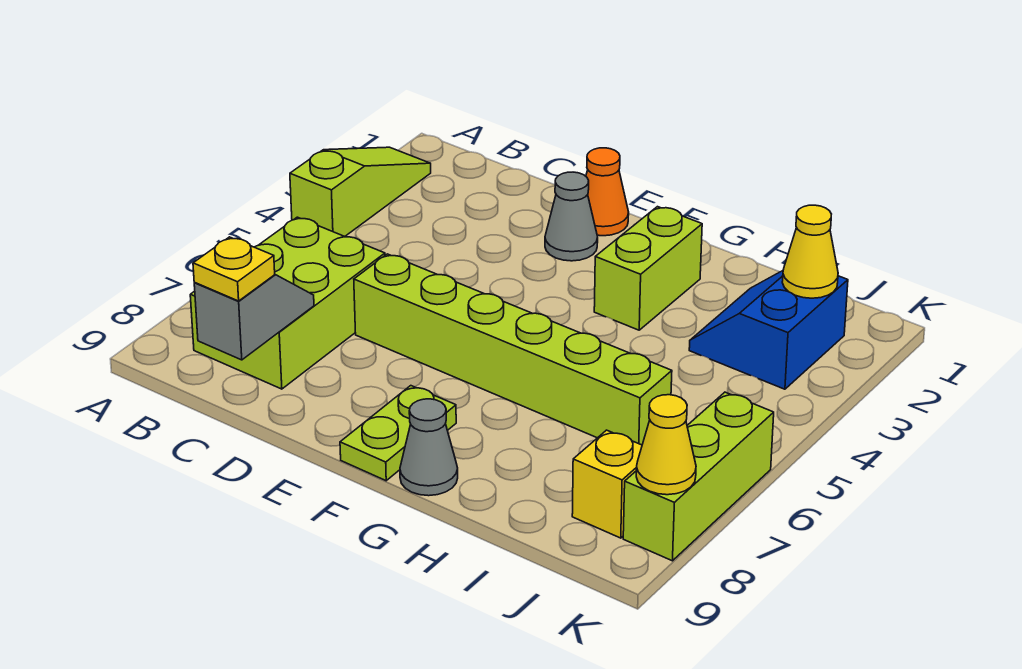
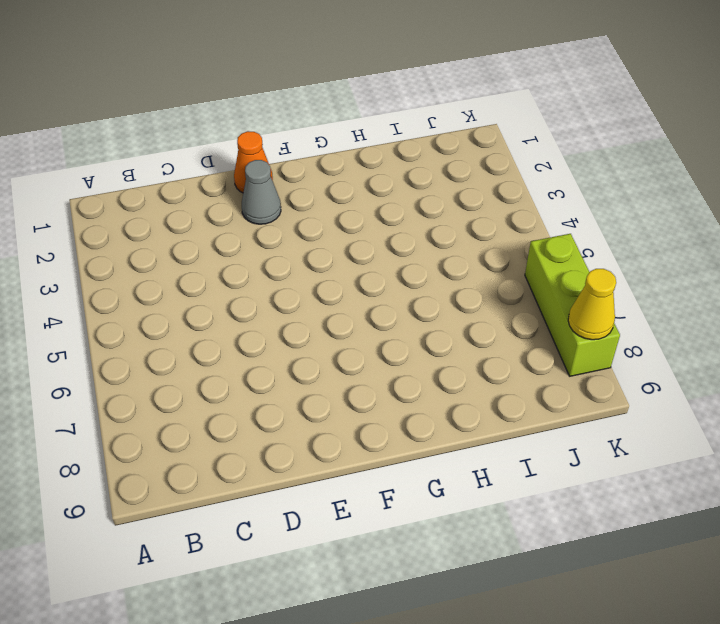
none -> lime slope A2:A4 level 1 top 4
none -> lime brick B6:C8 level 1
none -> lime brick D6:I6 level 1

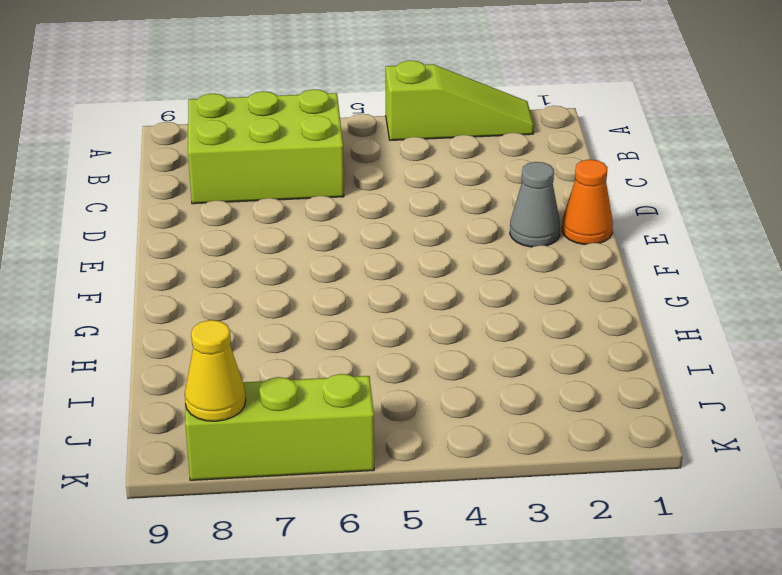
none -> lime brick D6:I6 level 1
none -> lime plate F8:F9 level 1
none -> lime brick G2:G3 level 1

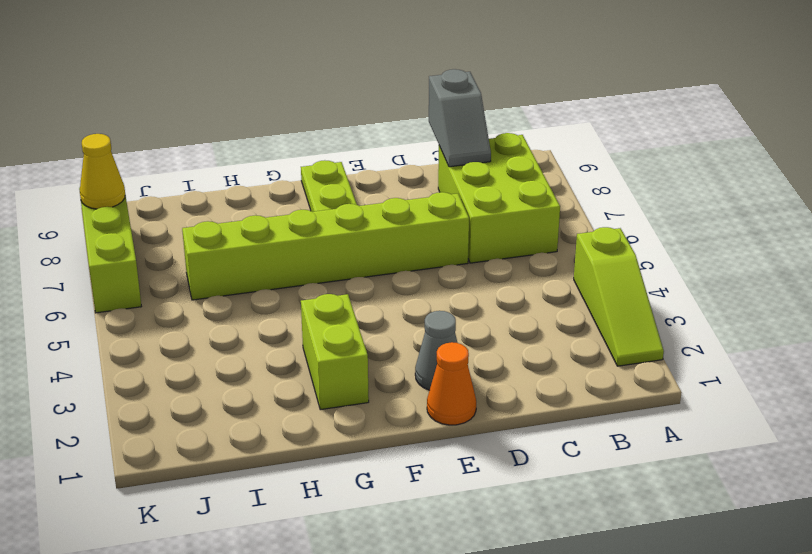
none -> grey cone G9 level 1
none -> blue slope I2:J3 level 1 top J
none -> yellow brick J8 level 1

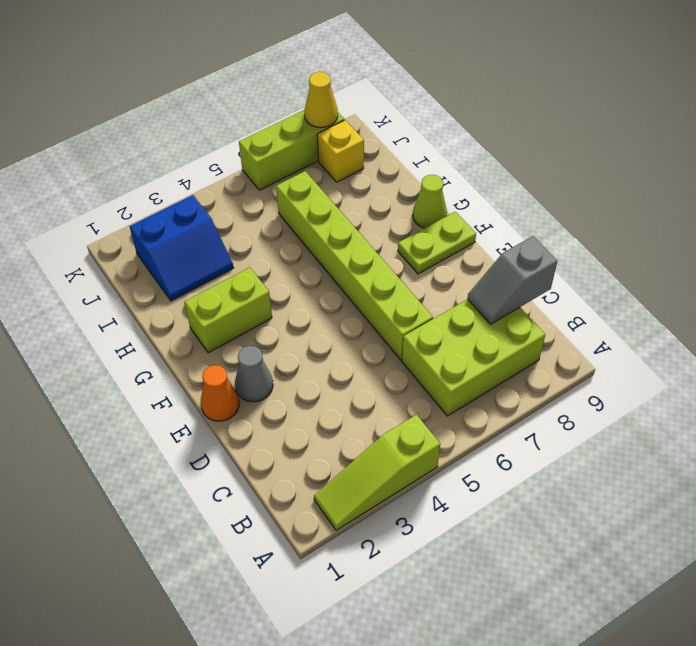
lime cone G9 level 1 -> grey cone G9 level 1
none -> yellow cone J2 level 2
none -> yellow plate C9 level 3

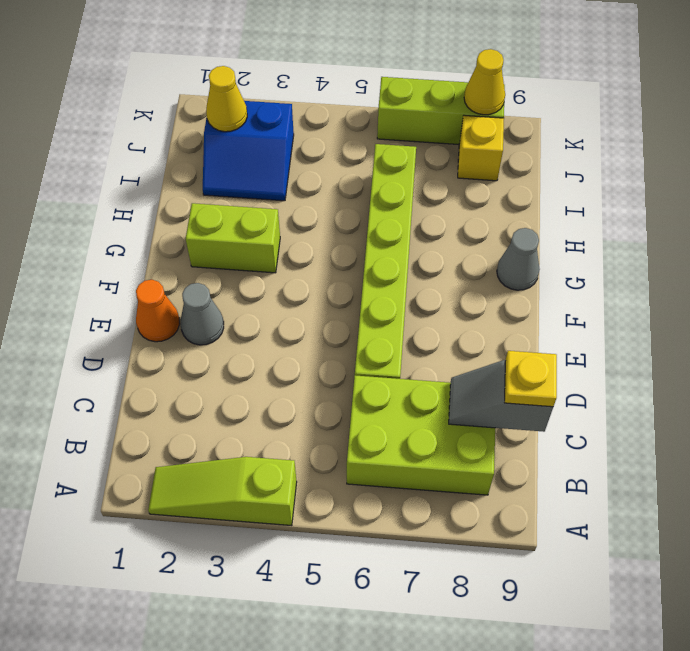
none -> lime plate F8:F9 level 1

